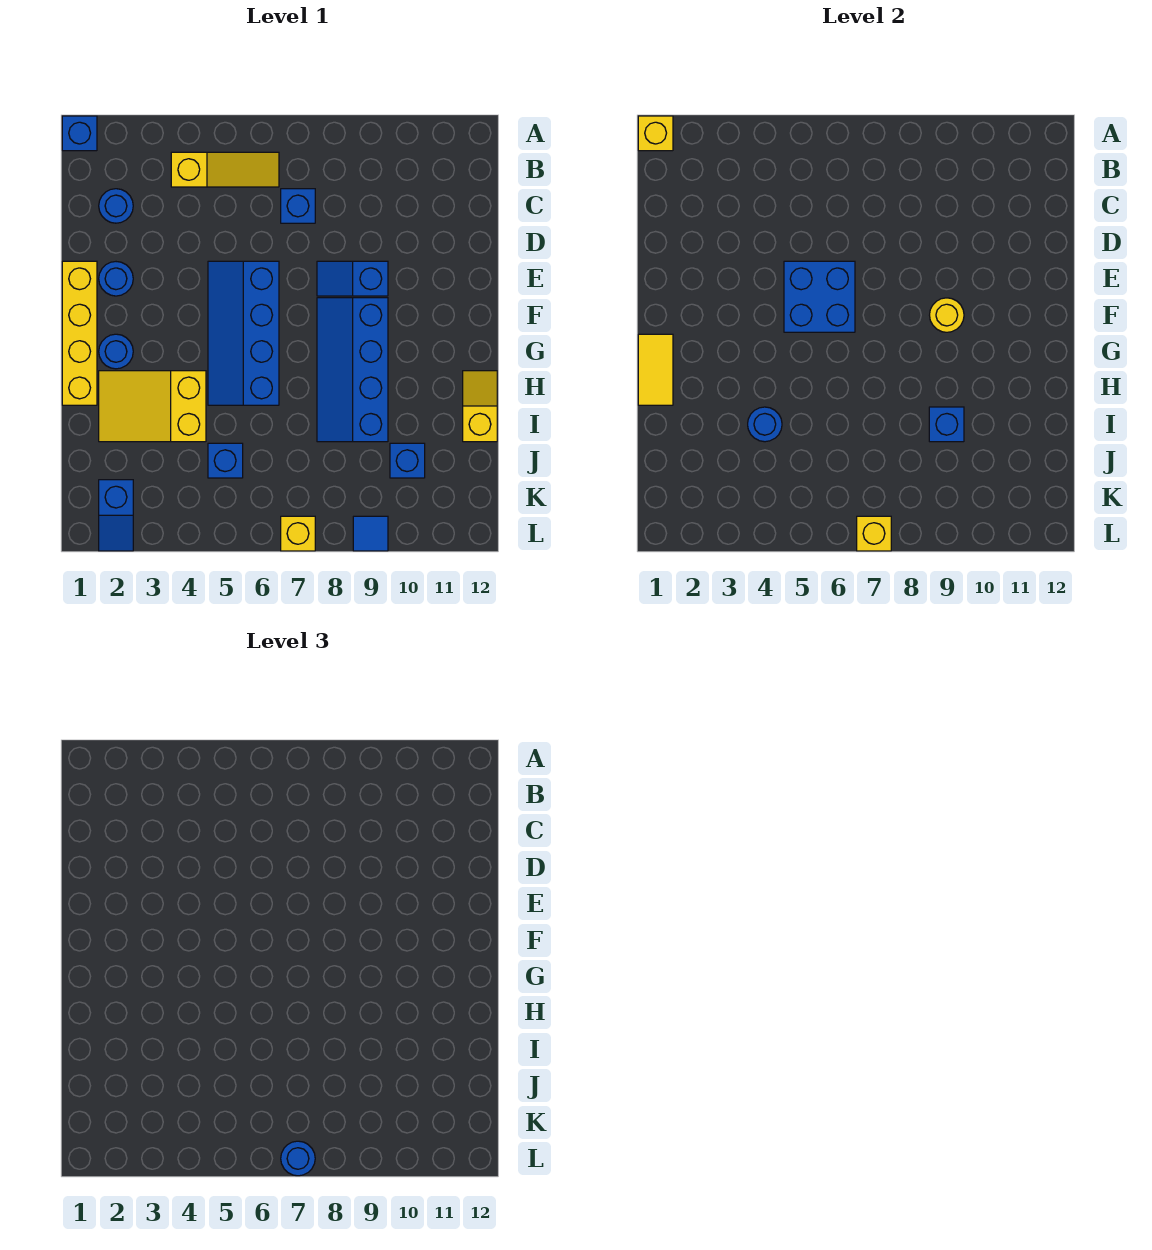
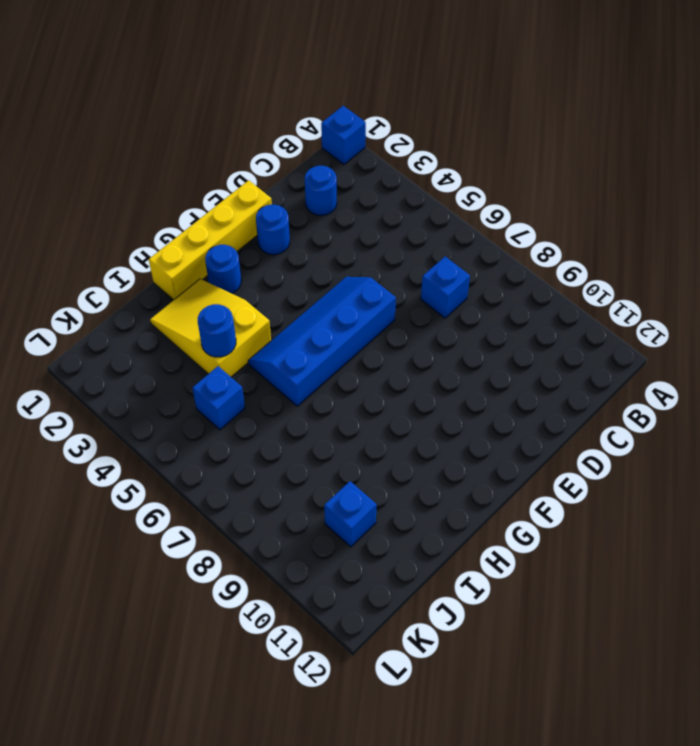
none -> yellow slope B4:B6 level 1 top 4
none -> blue slope E8:E9 level 1 top 9
none -> blue slope F8:I9 level 1 top 9

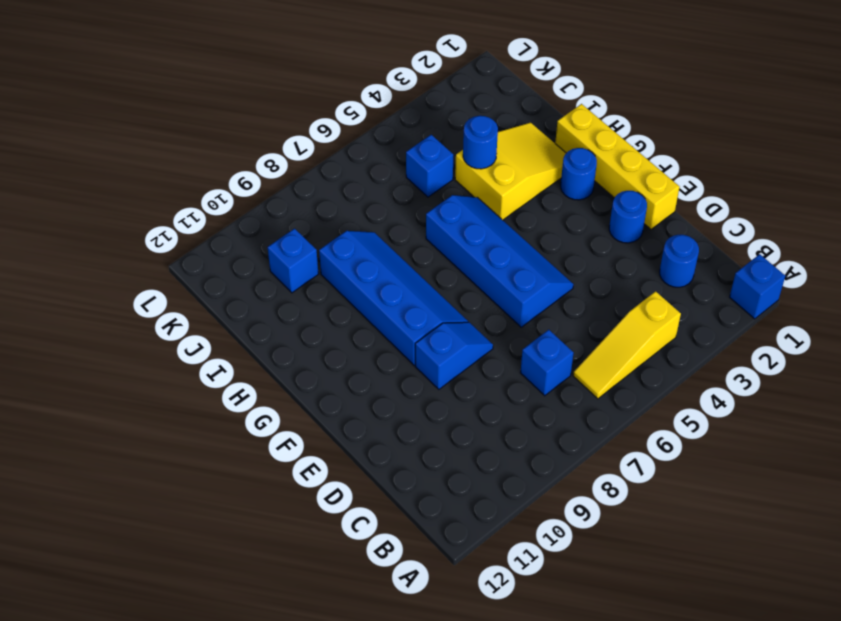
none -> yellow slope H12:I12 level 1 top I
none -> blue slope K2:L2 level 1 top K
none -> yellow brick L7 level 1

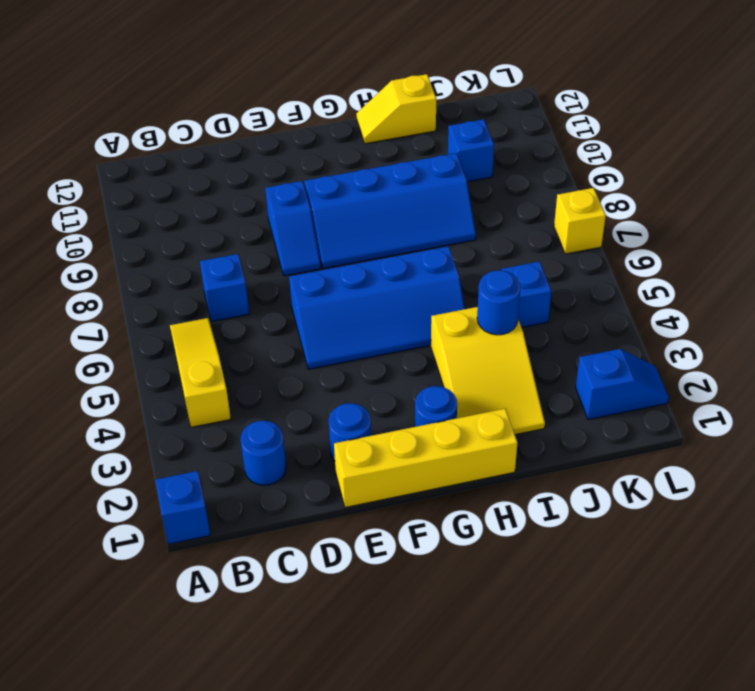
none -> blue tile L9 level 1
none -> yellow brick A1 level 2
none -> blue brick E5:F6 level 2

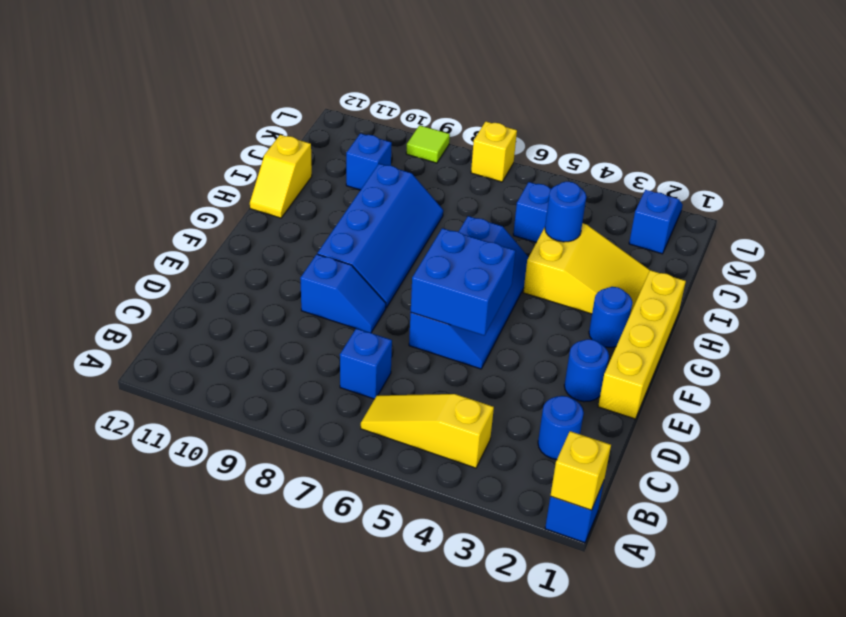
lime tile L9 level 1 -> blue tile L9 level 1
none -> yellow round brick F9 level 2
none -> yellow tile G1:H1 level 2
none -> blue brick I9 level 2

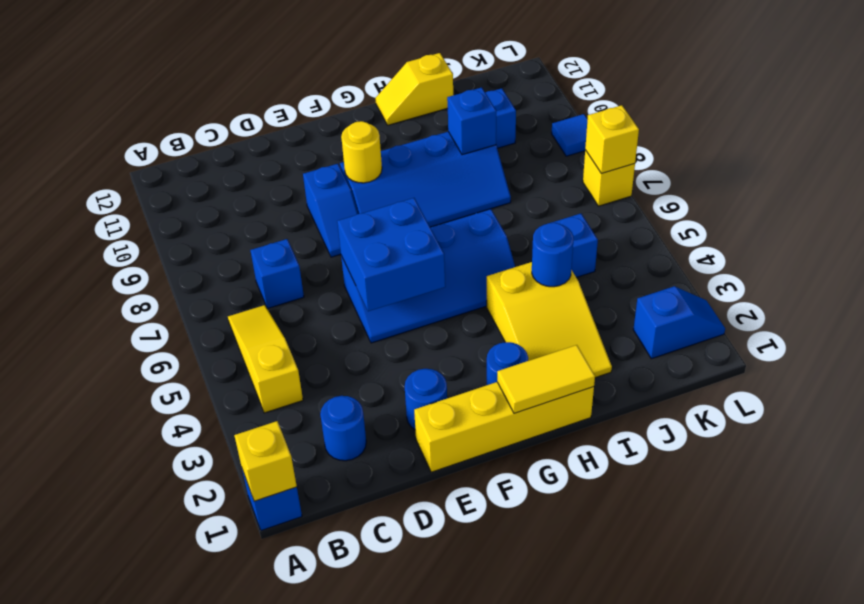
none -> blue round brick L7 level 3

